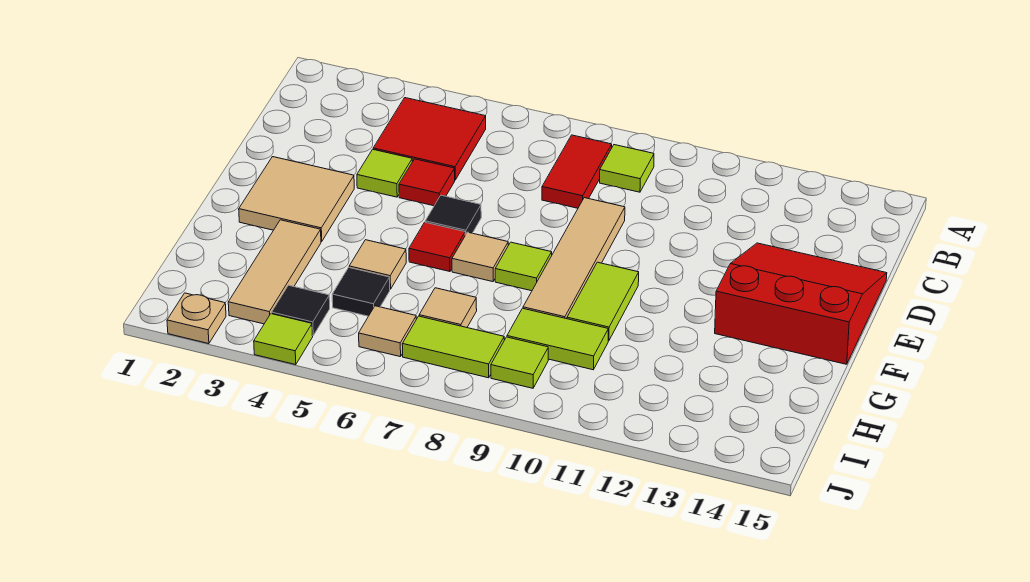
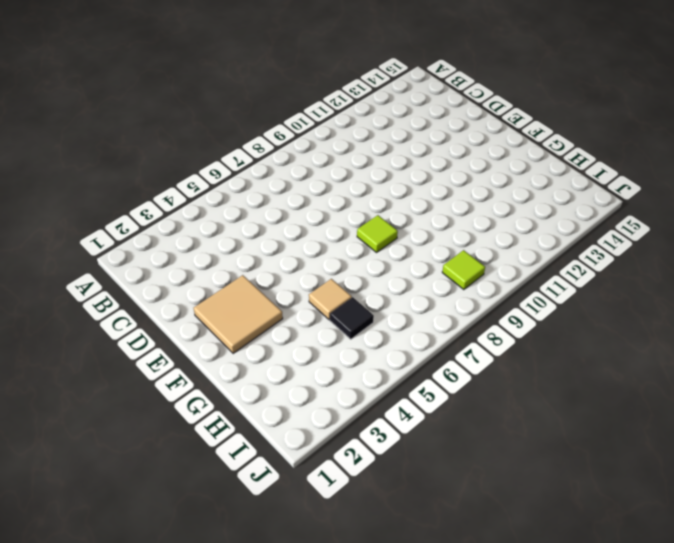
none -> red tile B4:C5 level 1
none -> red tile B8:C8 level 1
none -> lime tile B9 level 1

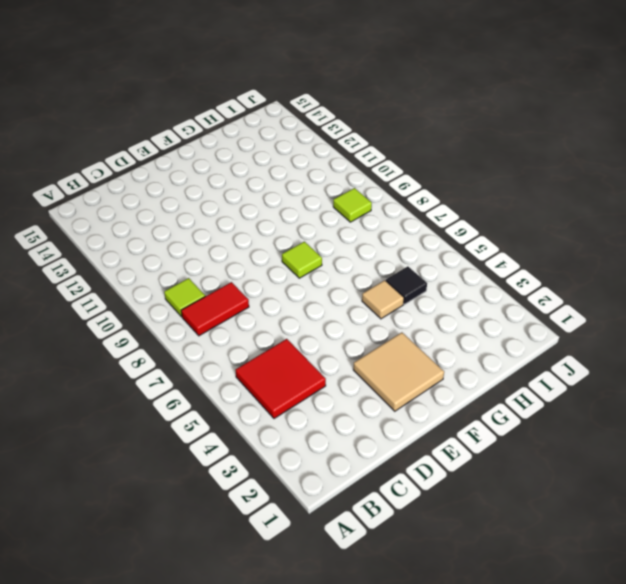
none -> lime tile D4 level 1
none -> red tile D5 level 1
none -> tan tile D9:G9 level 1

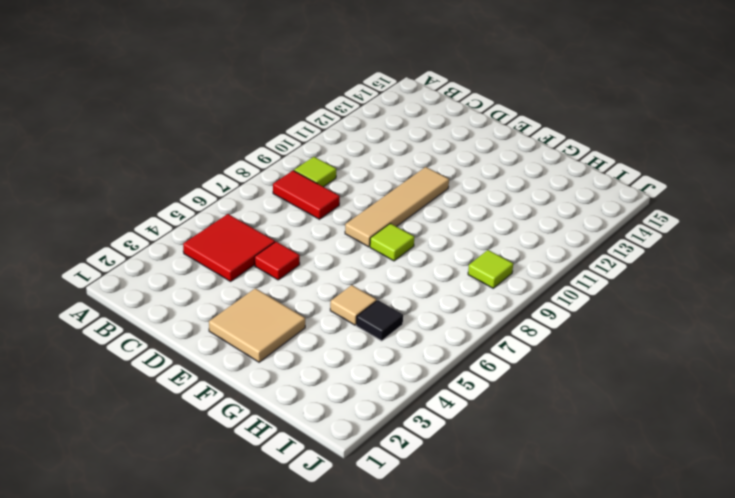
tan tile E8:E11 level 1 -> tan tile D9:G9 level 1
none -> lime tile D4 level 1
none -> red slope D13:F15 level 1 top F
none -> black tile E6 level 1

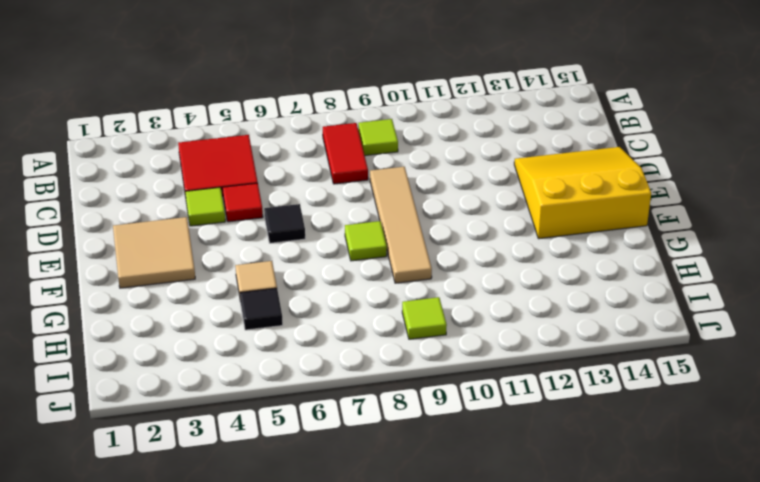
yellow slope D13:F15 level 1 top F -> red slope D13:F15 level 1 top F
none -> red tile F6 level 1
none -> tan tile F7 level 1
none -> lime tile F10:G10 level 1

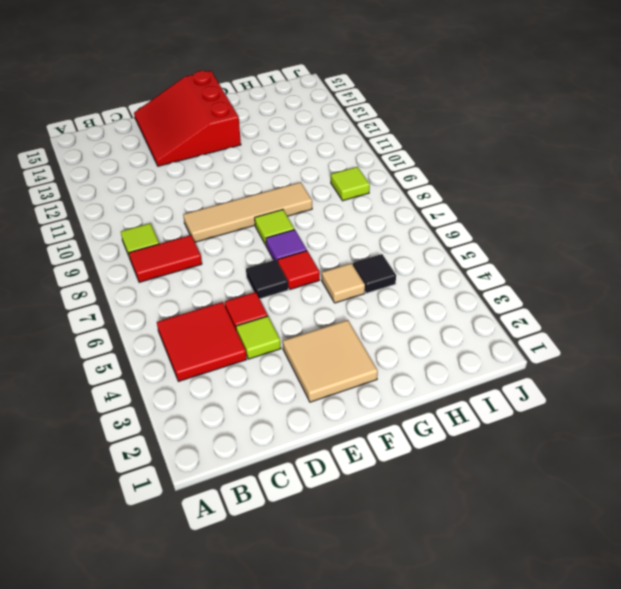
purple tile F7 level 1 -> tan tile F7 level 1
none -> lime tile F10:G10 level 1
none -> tan tile G3:I3 level 1
none -> tan tile H7 level 1

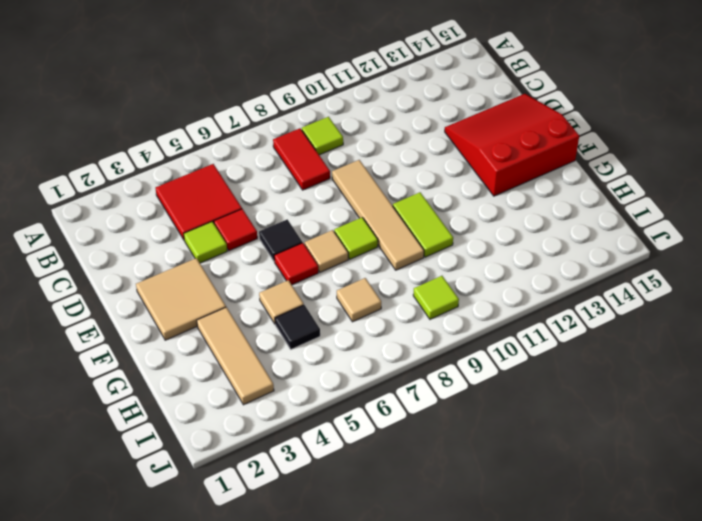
none -> lime tile H9:H10 level 1
none -> black tile I4 level 1
none -> tan tile I6 level 1

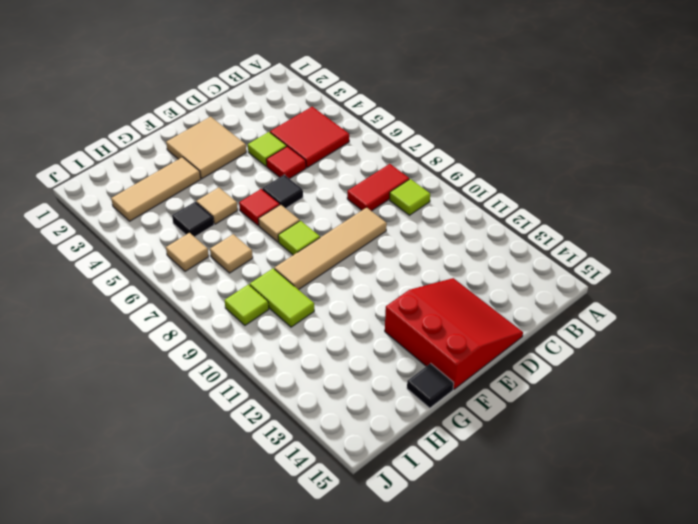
black tile G15 level 1 -> black tile I4 level 1
none -> lime tile F10:G10 level 1
none -> lime tile I7:I8 level 1
none -> tan plate J2 level 1

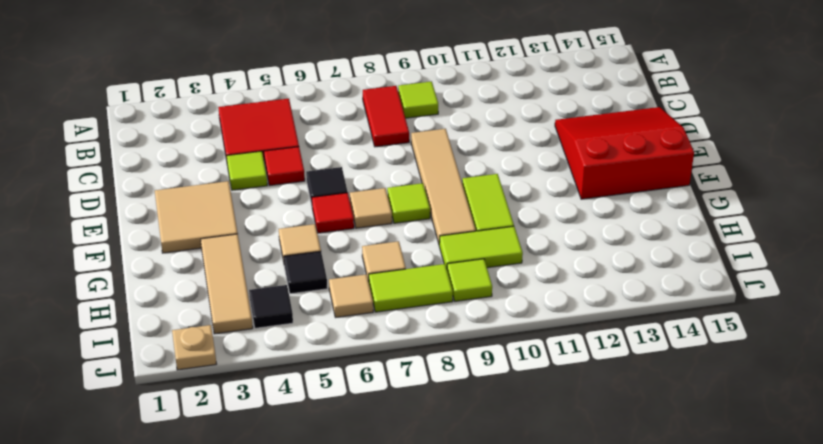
none -> lime tile J4 level 1

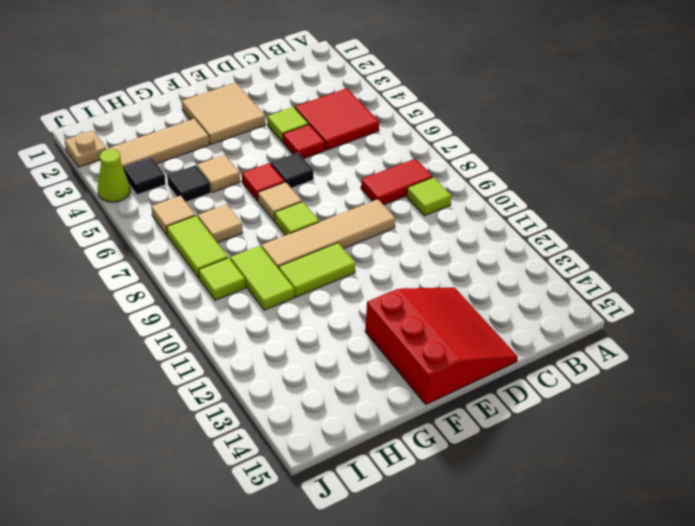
lime cone J4 level 1 -> lime tile J4 level 1

